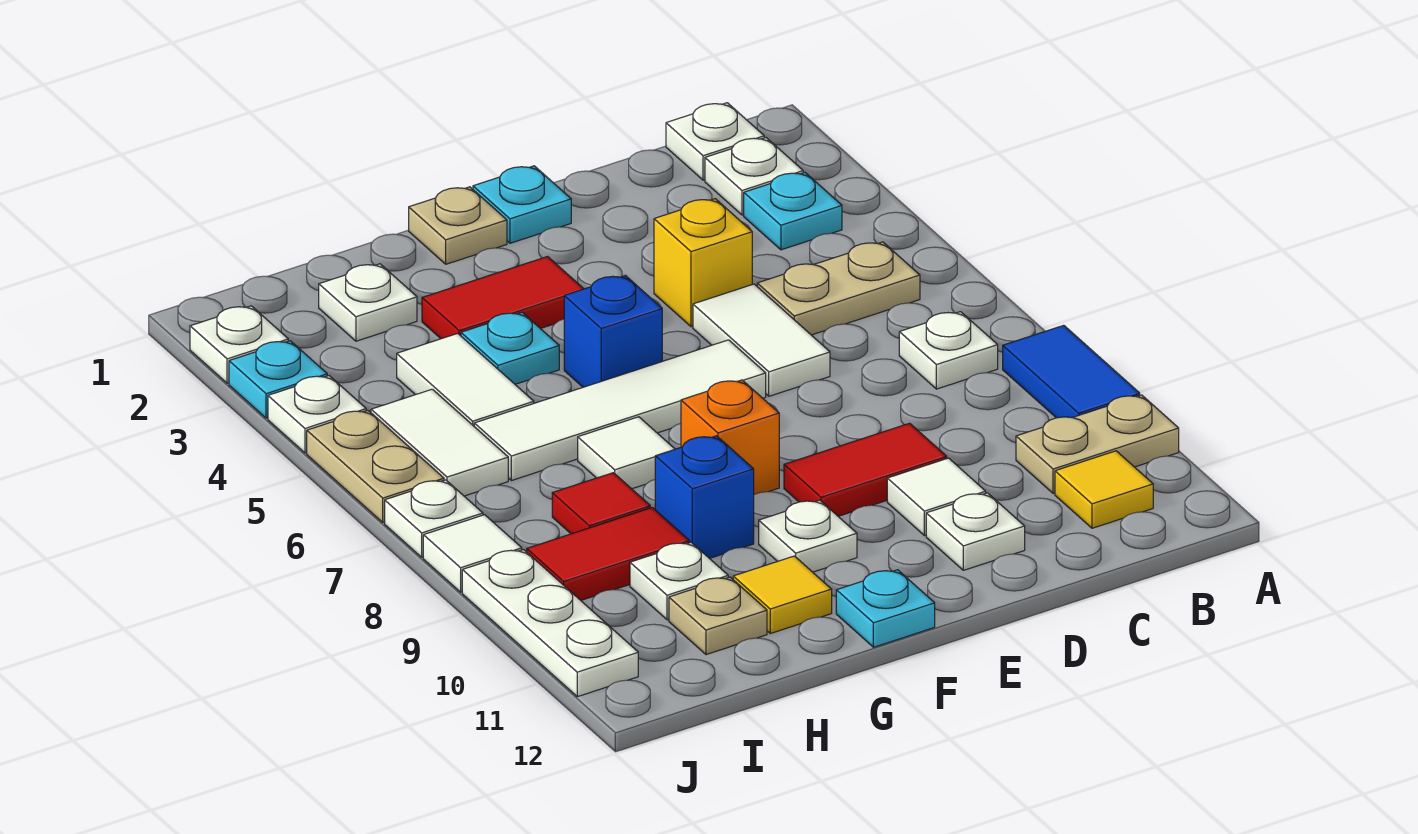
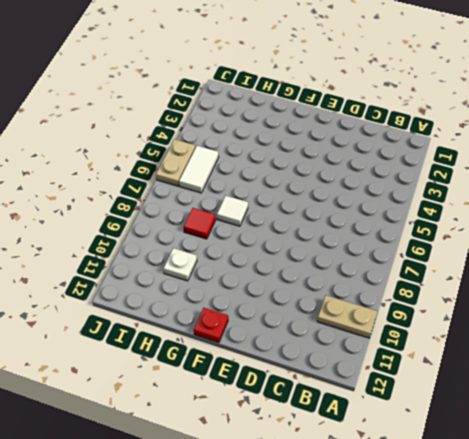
red plate F12 level 1 -> cyan plate F12 level 1
none -> blue tile A8:A9 level 1
none -> white plate B1 level 1
none -> white plate B2 level 1
none -> cyan plate B3 level 1

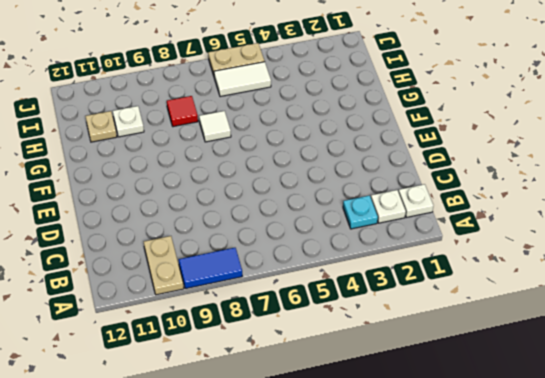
none -> tan plate B5:C5 level 1
none -> white plate B7 level 1
none -> yellow tile B11 level 1
none -> yellow brick D4 level 1

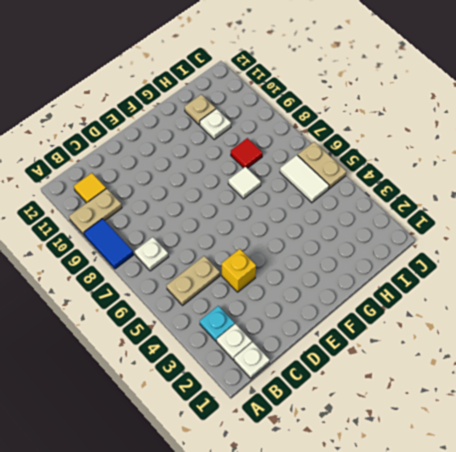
none -> white tile D5:D6 level 1
none -> red tile D9:E9 level 1
none -> white tile D10 level 1
none -> white plate D11 level 1

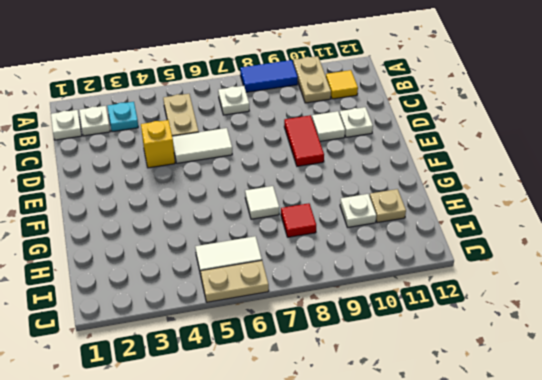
none -> cyan plate E1 level 1
none -> white tile E6:H6 level 1
none -> tan plate F1 level 1
none -> red tile F3:G3 level 1

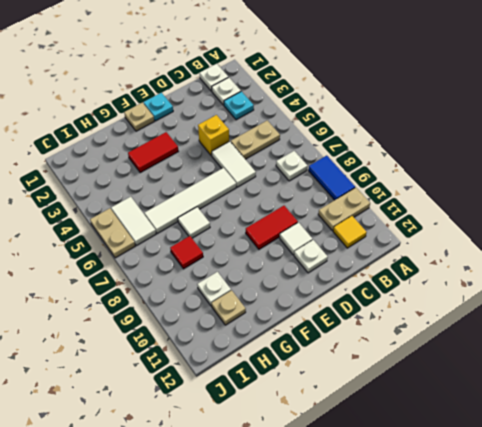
none -> blue brick F5 level 1
none -> orange brick F8 level 1
none -> white plate F10 level 1
none -> cyan plate F12 level 1

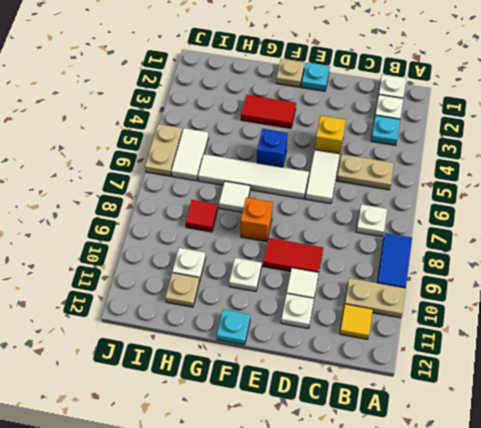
none -> cyan plate G4 level 1
none -> blue brick G9 level 1
none -> yellow tile G11 level 1
none -> white plate H2 level 1

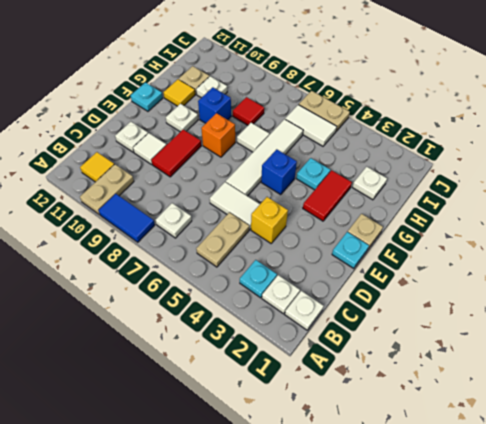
none -> white tile H4:H5 level 1
none -> red tile H9:I9 level 1
none -> white plate J2 level 1
none -> cyan plate J3 level 1

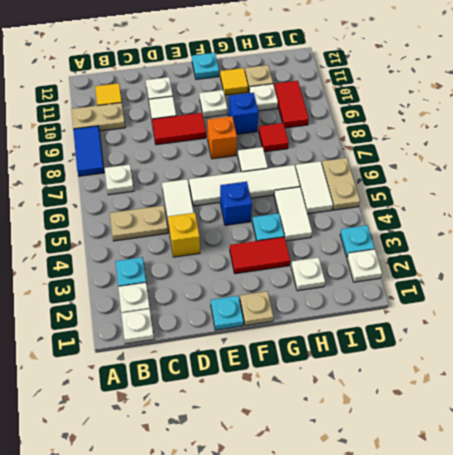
red tile I9:I10 level 1 -> red tile H9:I9 level 1
none -> white plate J4 level 1
none -> white plate J7 level 1
none -> white tile J8 level 1
none -> white plate J9:J11 level 1

